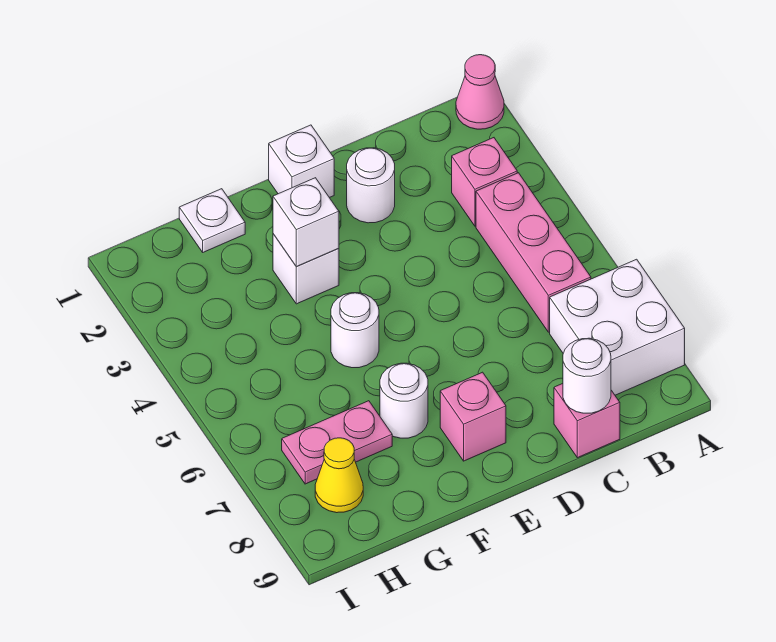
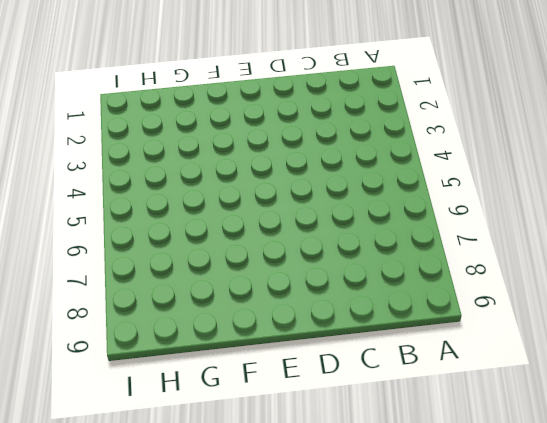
none -> pink cone A1 level 1
none -> white brick A7:B8 level 1
none -> pink brick B3 level 1

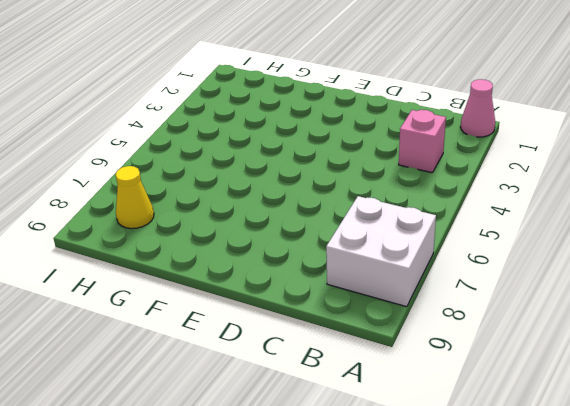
none -> pink brick B4:B6 level 1
none -> pink brick C9 level 1
none -> white round brick D2 level 1

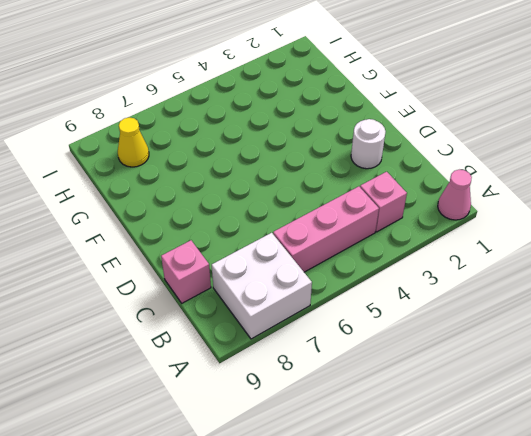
none -> white brick E1 level 1
none -> pink brick E8 level 1
none -> white brick F3 level 1

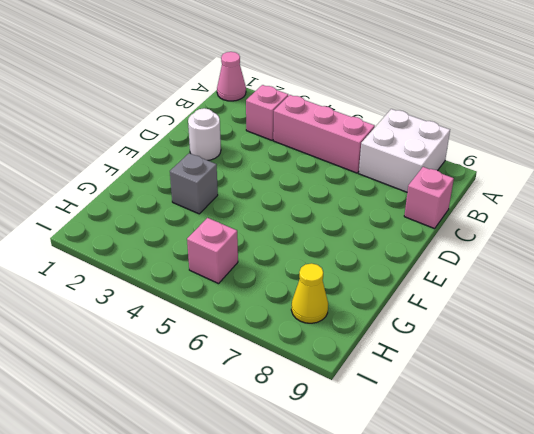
grey brick F3 level 1 -> white brick F3 level 1
pink brick H5 level 1 -> pink brick E8 level 1
none -> white brick E1 level 1
none -> white round brick F5 level 1
none -> white round brick F7 level 1

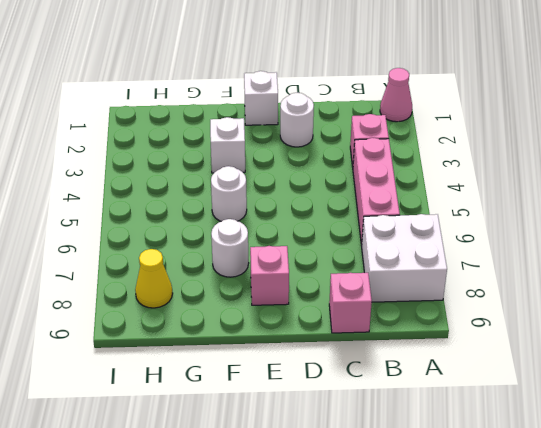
none -> white plate G1 level 1
none -> pink plate G7:H7 level 1
none -> white round brick C9 level 2

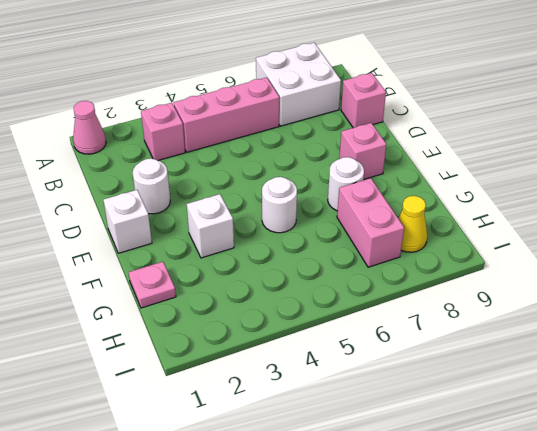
pink plate G1 level 1 -> white plate G1 level 1
pink brick G7:H7 level 1 -> pink plate G7:H7 level 1
none -> white round brick C9 level 2
none -> white brick F3 level 2

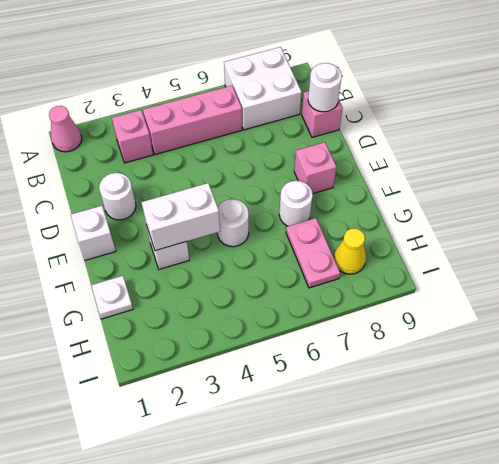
white brick F3:F4 level 2 -> white brick F3 level 2

